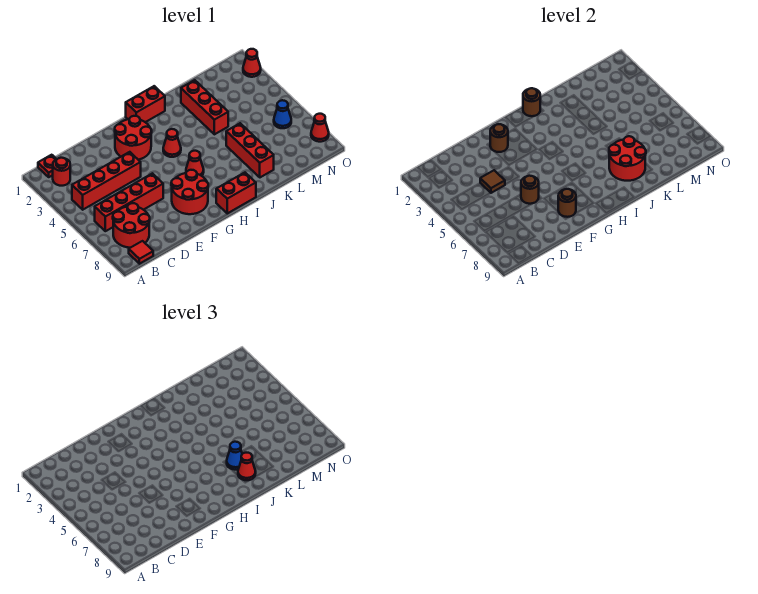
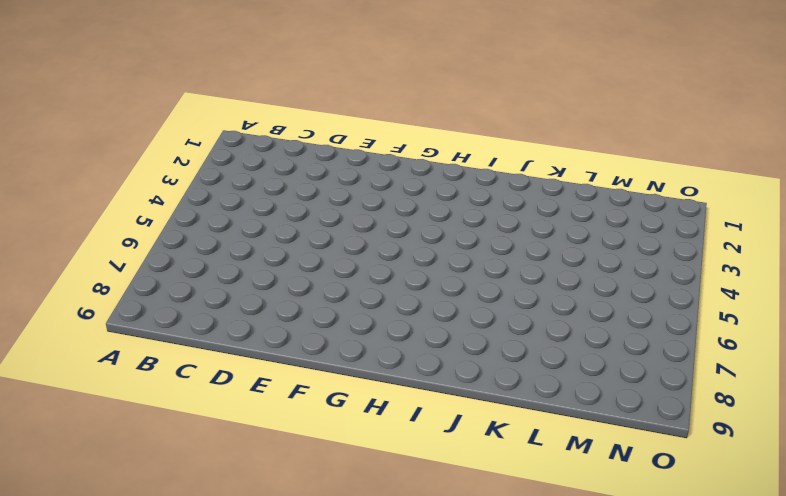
none -> red plate B1 level 1
none -> red round brick B2 level 1
none -> red brick B4:E4 level 1

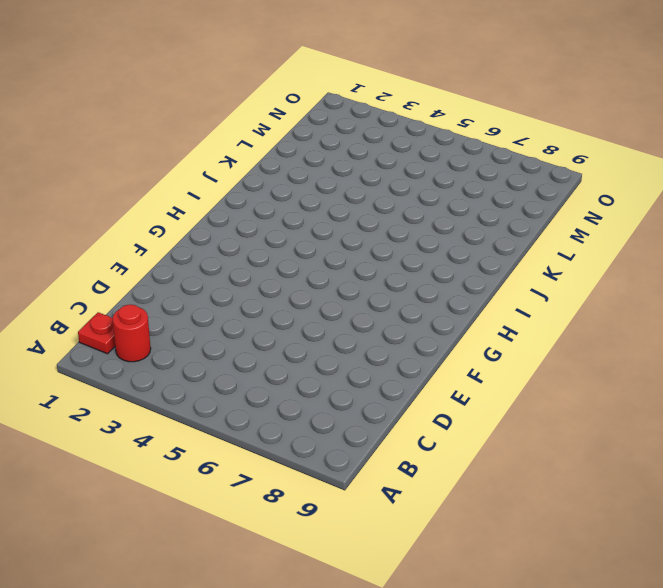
none -> red brick B4:E4 level 1
none -> red brick B6:E6 level 1
none -> red round brick B7:C8 level 1

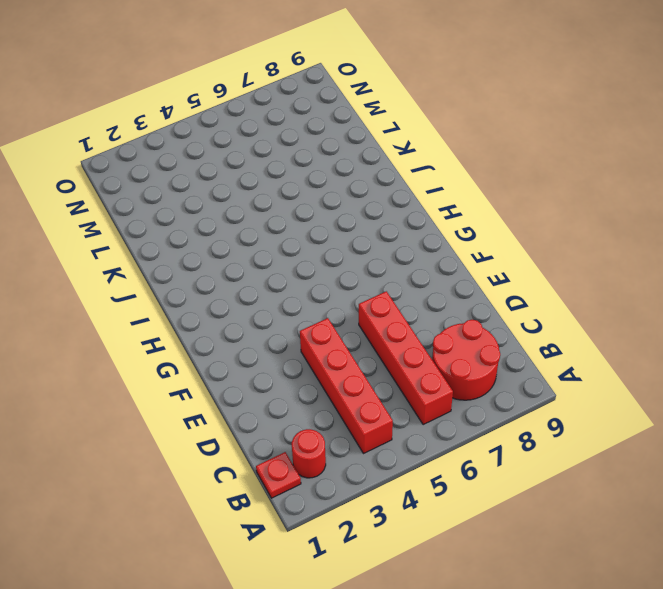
none -> red tile B9 level 1
none -> red round brick F2:G3 level 1
none -> red round brick F7:G8 level 1

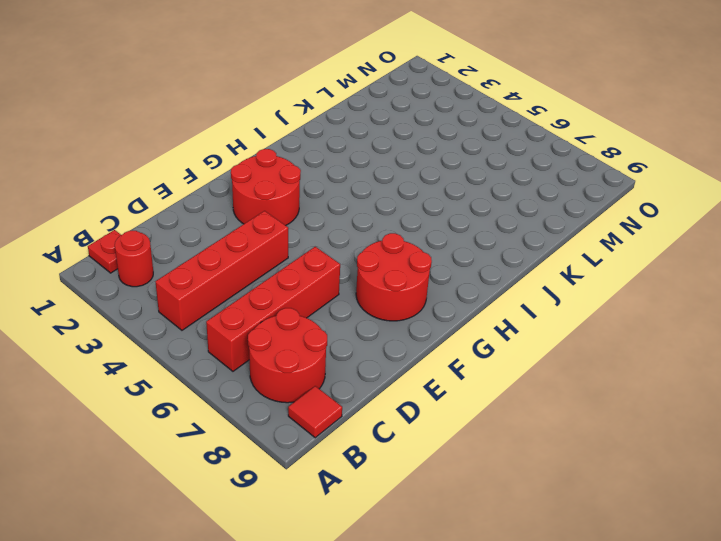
none -> red brick H1:I1 level 1
none -> red cone H4 level 1
none -> red cone H6 level 1

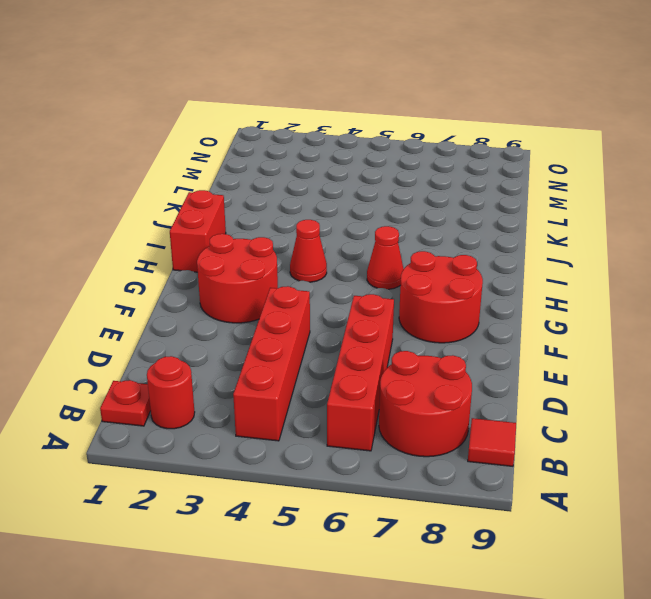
none -> red brick H9:I9 level 1
none -> red brick K2:K4 level 1
none -> red brick K6:K8 level 1

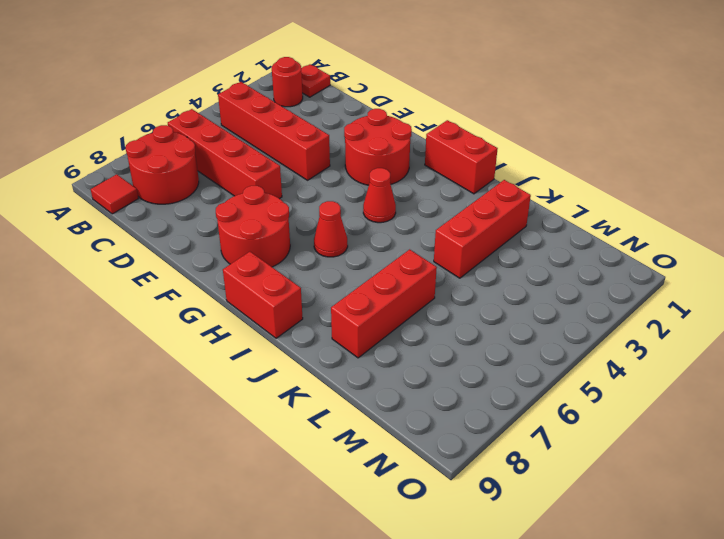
none -> blue cone N6 level 1
none -> red cone O2 level 1
none -> red cone O8 level 1

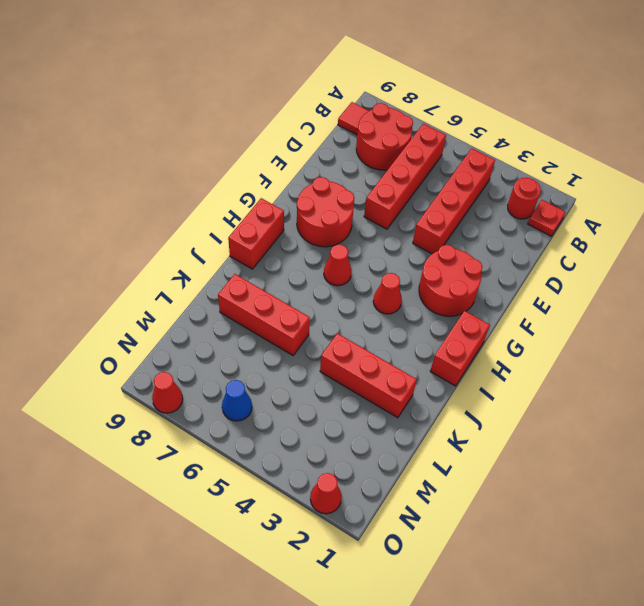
none -> brown tile D4 level 2
none -> brown round brick E6 level 2
none -> brown round brick F2 level 2

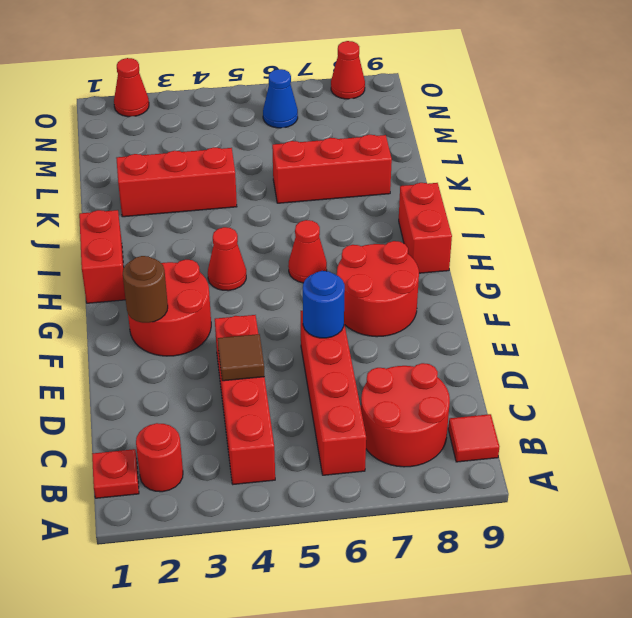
blue round brick E6 level 2 -> brown round brick E6 level 2
none -> brown round brick F8 level 2
none -> brown round brick I1 level 2
none -> red round brick J7:K8 level 2

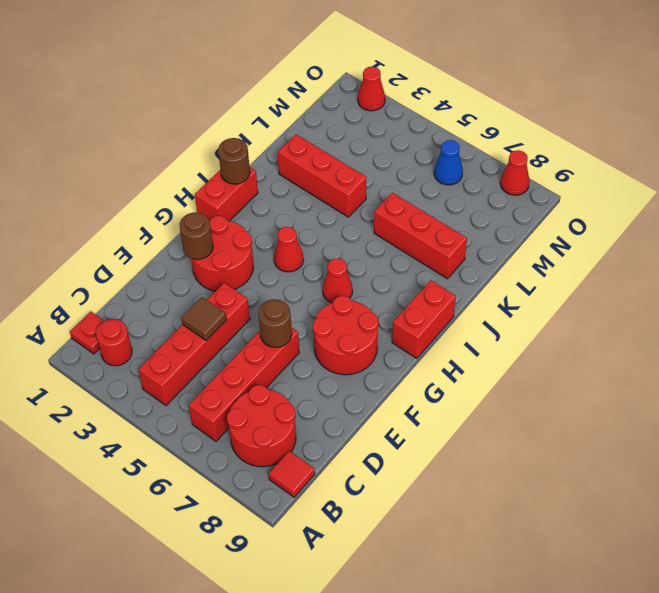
none -> brown round brick F8 level 2
none -> red round brick J7:K8 level 2
none -> blue cone J7 level 3

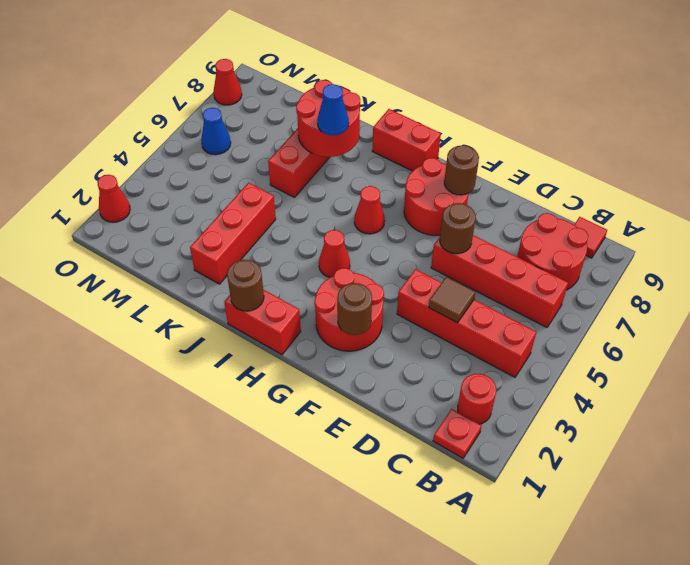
none -> red cone J8 level 3

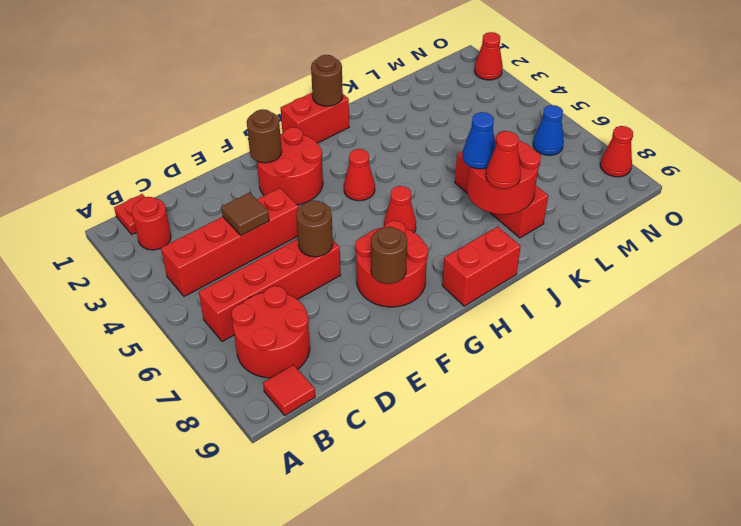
none -> red brick K2:K4 level 1

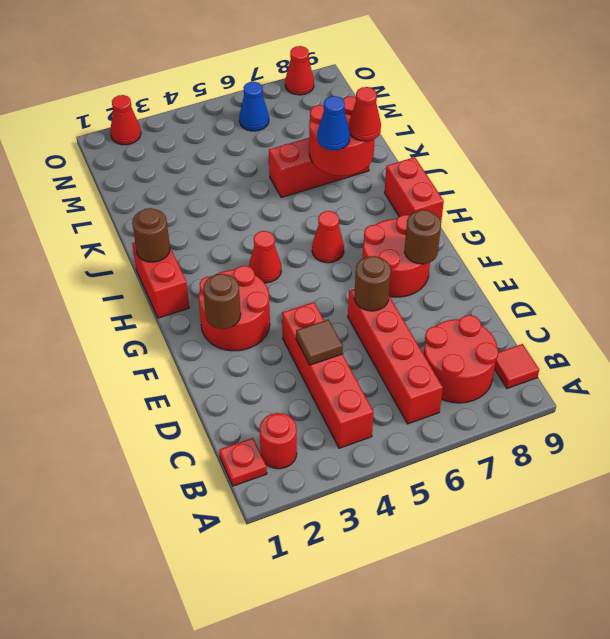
none -> red brick K2:K4 level 1

